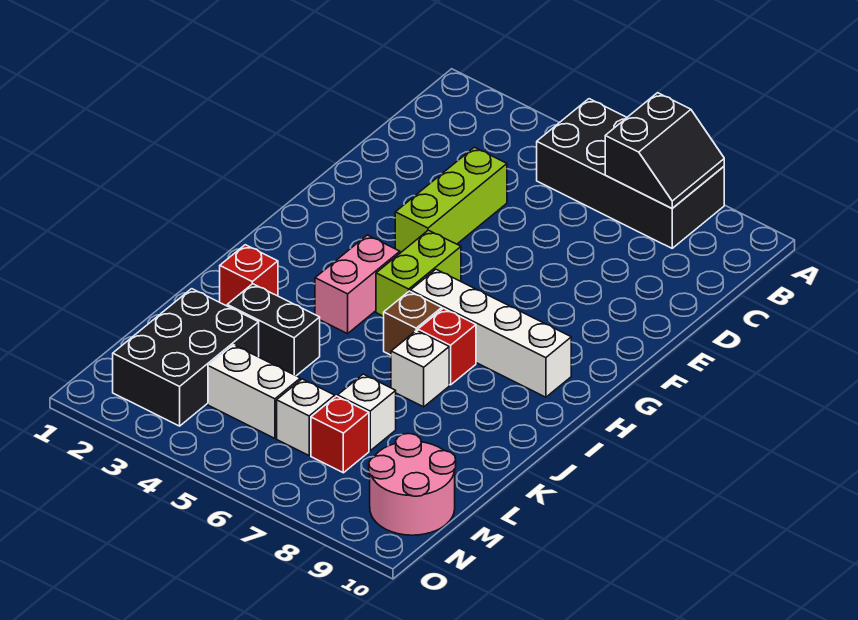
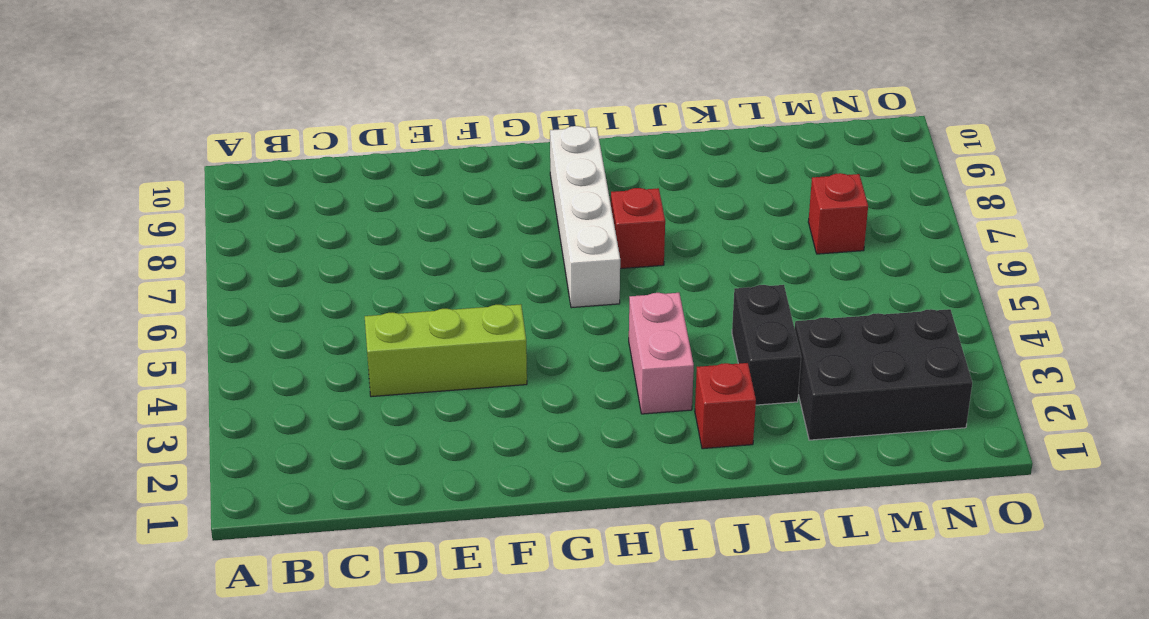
pink brick I3:I4 level 1 -> pink brick H4:I4 level 1
none -> black brick A5:B8 level 1
none -> lime brick G5:H5 level 1
none -> brown brick I6 level 1

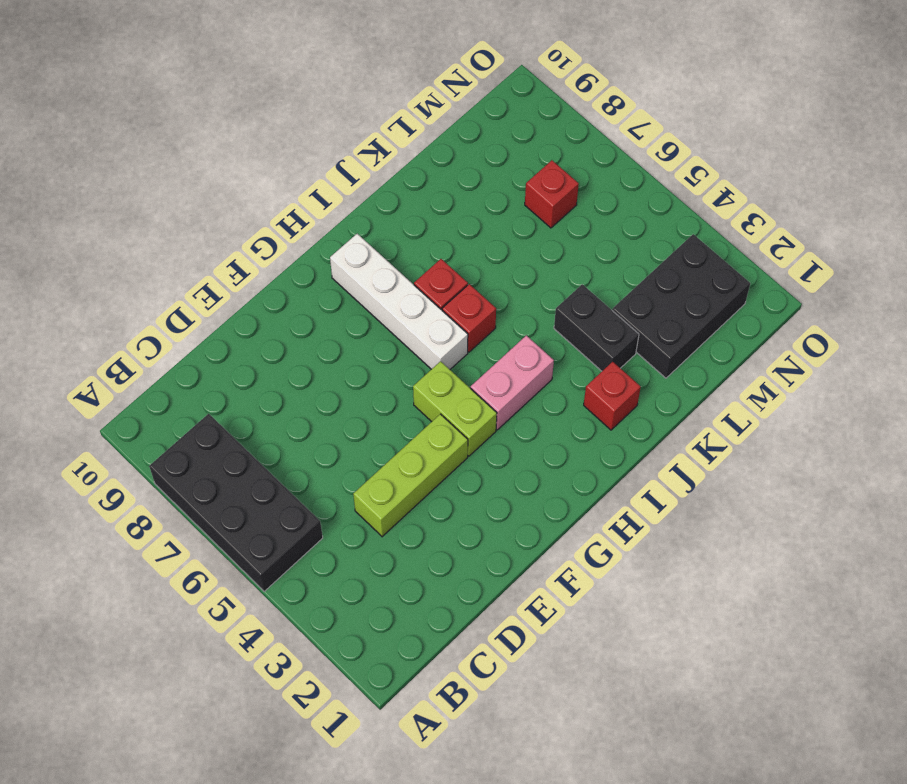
lime brick G4:G5 level 1 -> lime brick G5:H5 level 1
red brick I6 level 1 -> brown brick I6 level 1
none -> white brick J7 level 1
none -> white brick L7 level 1
none -> white brick M4:M5 level 1

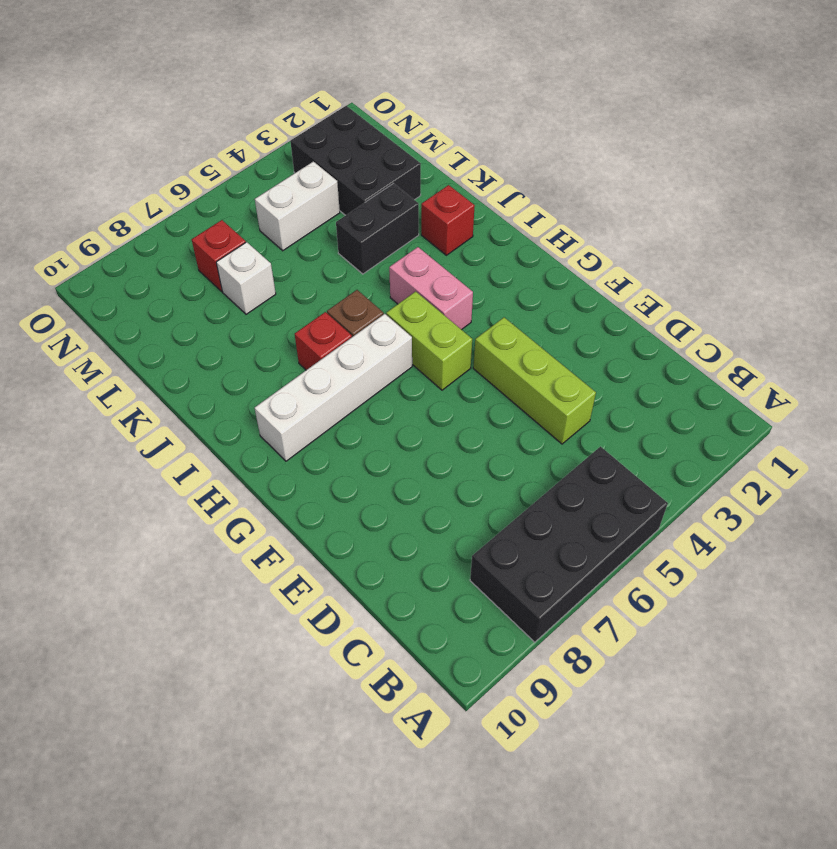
none -> white brick J7 level 1
none -> white brick M6 level 1
none -> pink round brick M9:N10 level 1

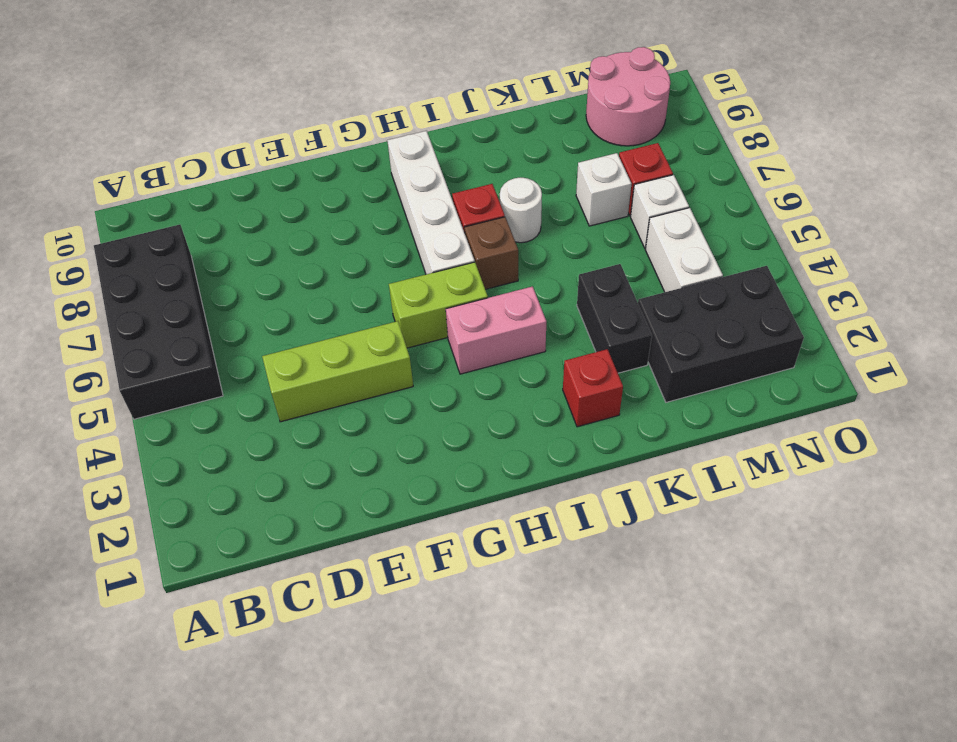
white round brick J7 level 1 -> white brick J7 level 1
none -> black slope A7:B8 level 2 top 7

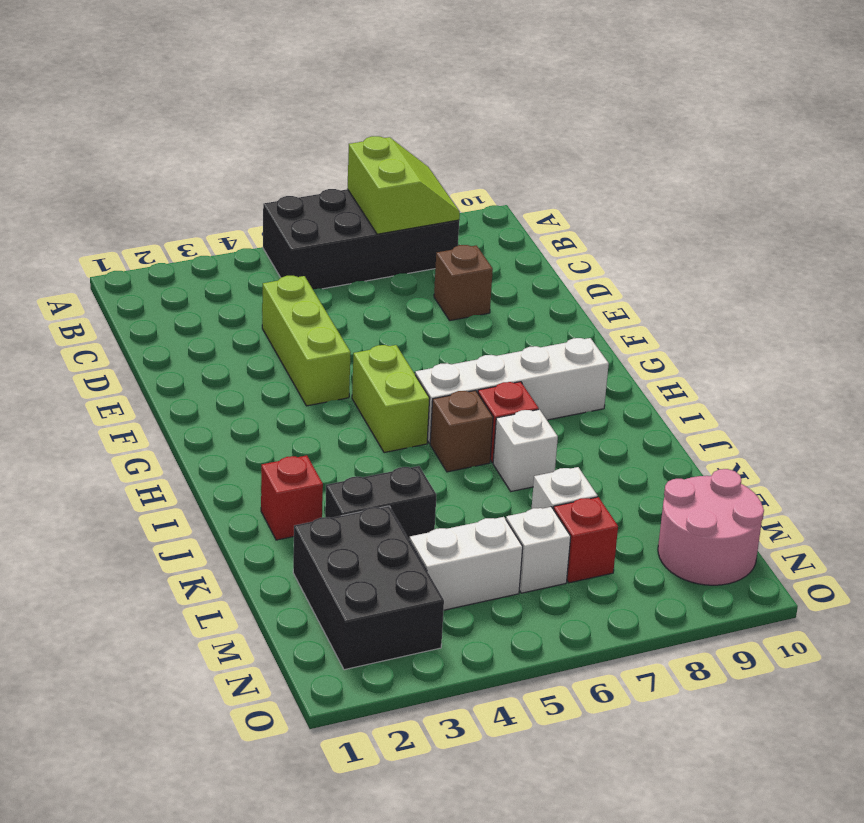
lime slope A7:B8 level 2 top 7 -> black slope A7:B8 level 2 top 7
brown brick D8 level 1 -> none
none -> pink brick H4:I4 level 1

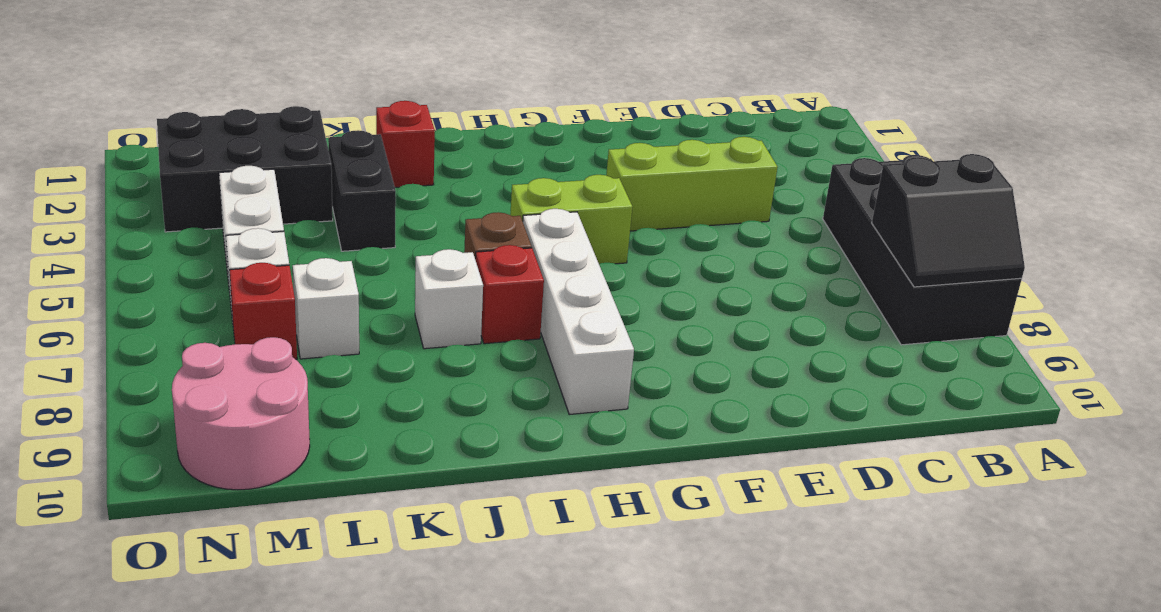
none -> pink brick H4:I4 level 1

